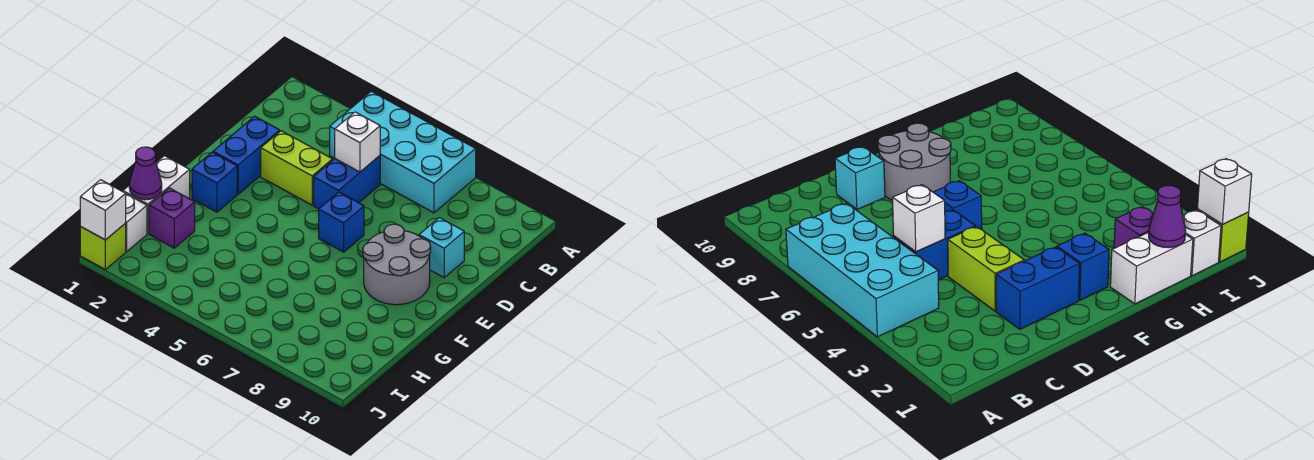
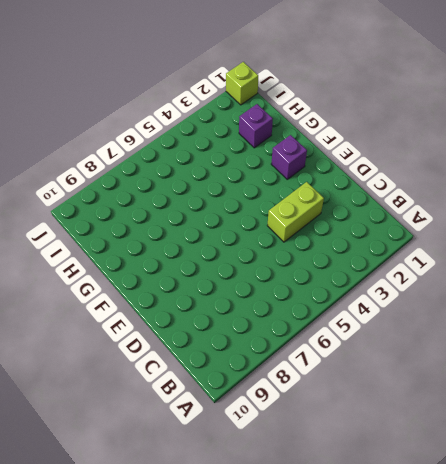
purple brick F2 level 1 -> blue brick F2 level 1
none -> cyan brick A4:B7 level 1
none -> blue brick C5:D5 level 1
none -> blue brick D2:E2 level 1

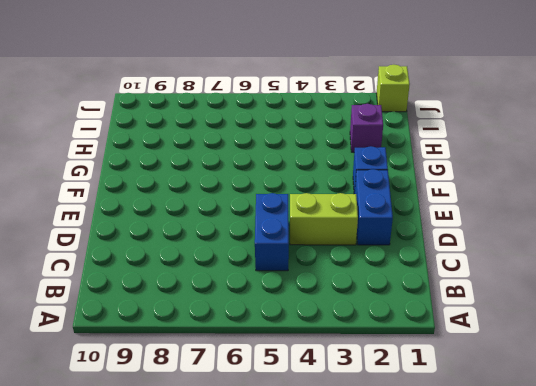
none -> cyan brick A4:B7 level 1
none -> cyan brick D9 level 1
none -> blue brick E6 level 1

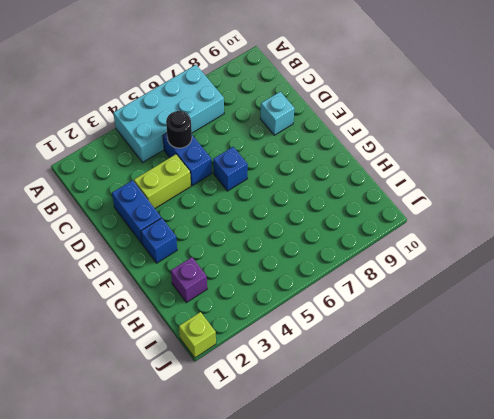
black round brick C5 level 2 -> white brick C5 level 2
none -> grey round brick E8:F9 level 1
none -> white brick G1:H1 level 1
none -> white brick I1 level 1

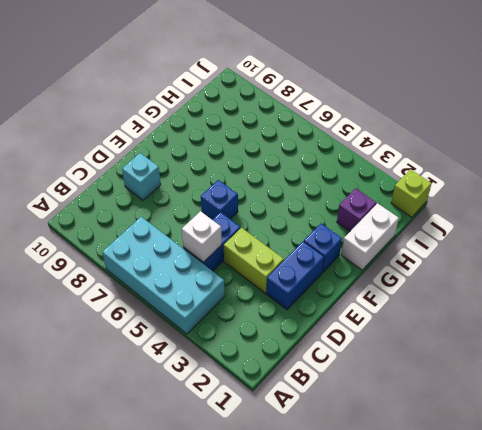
none -> grey round brick E8:F9 level 1
none -> white brick I1 level 1
none -> purple cone H1 level 2

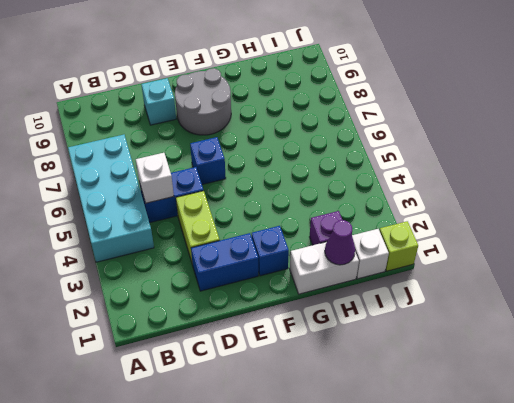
none -> white brick J1 level 2

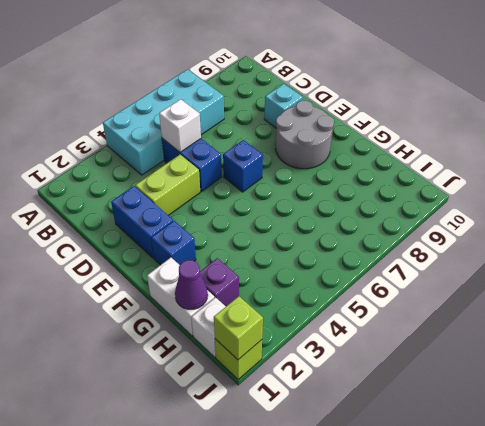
lime brick J1 level 2 -> white brick J1 level 2

